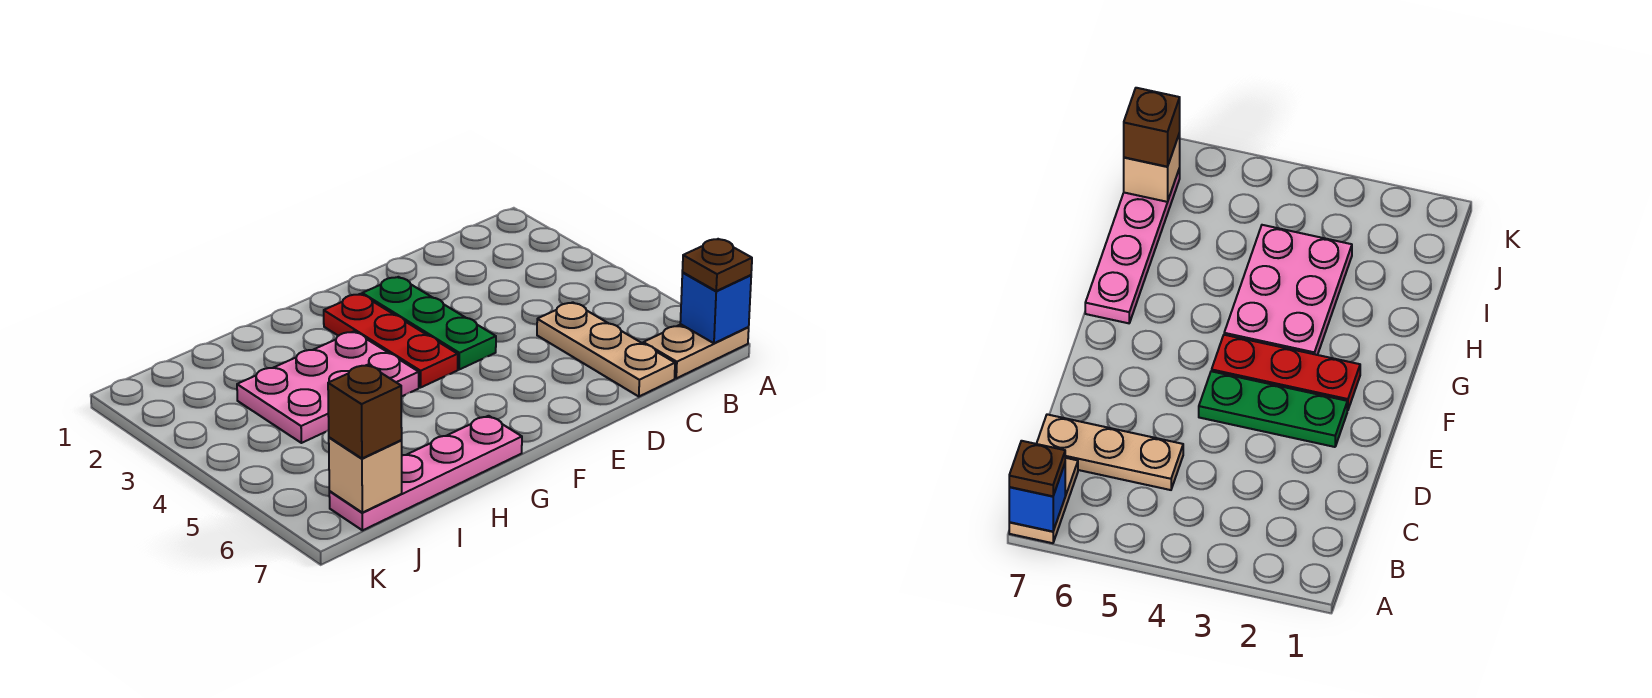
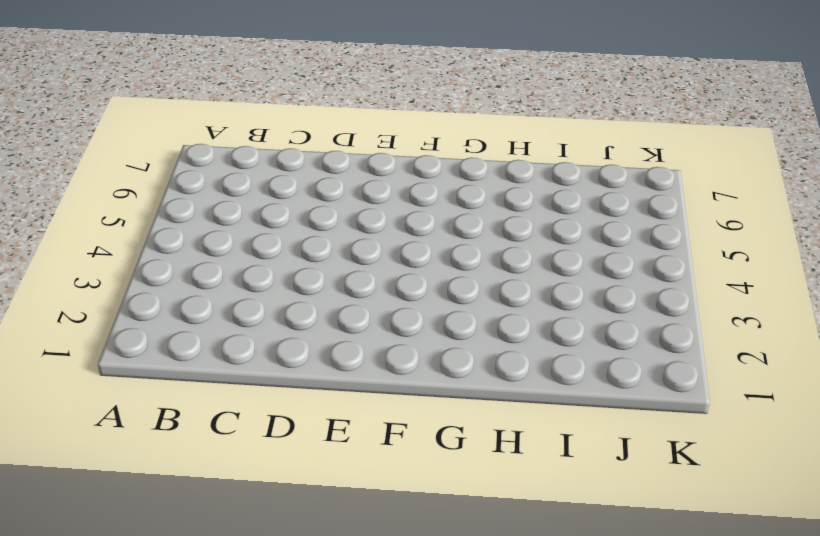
none -> tan plate A7:B7 level 1
none -> tan plate C5:C7 level 1

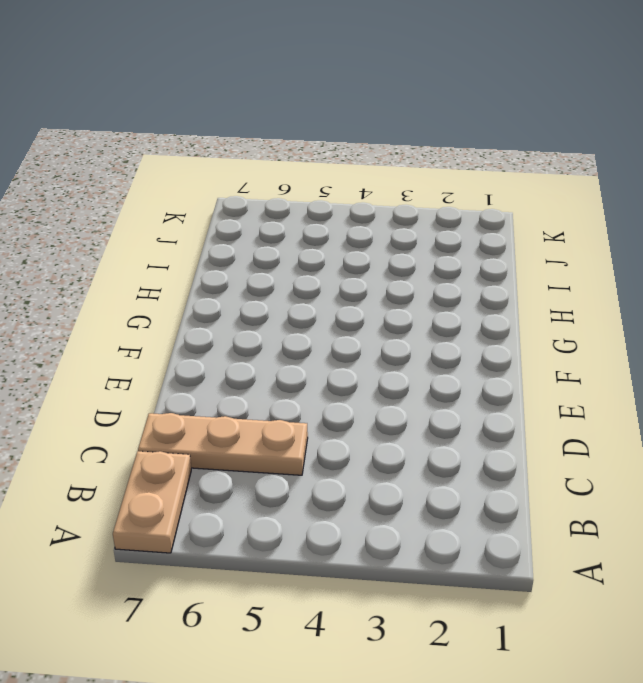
none -> green plate E2:E4 level 1
none -> red plate F2:F4 level 1

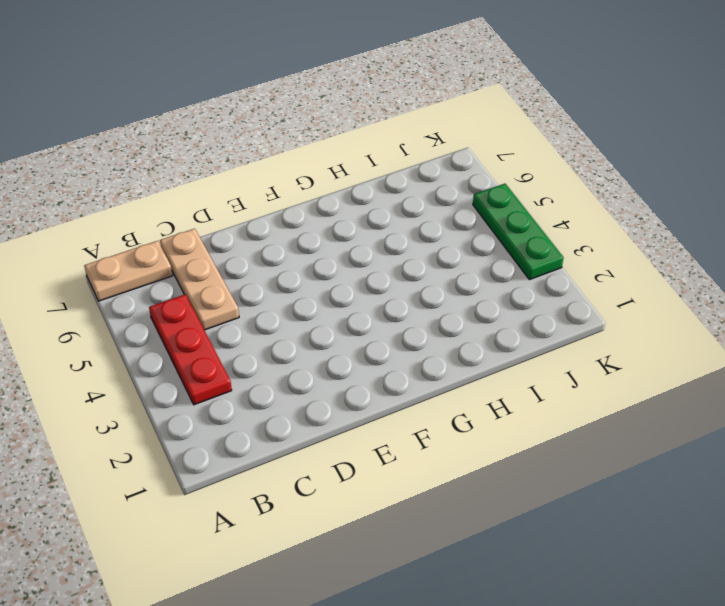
red plate B3:B5 level 1 -> red plate F2:F4 level 1
green plate K3:K5 level 1 -> green plate E2:E4 level 1
none -> pink plate G3:I4 level 1
none -> pink plate G7:J7 level 1

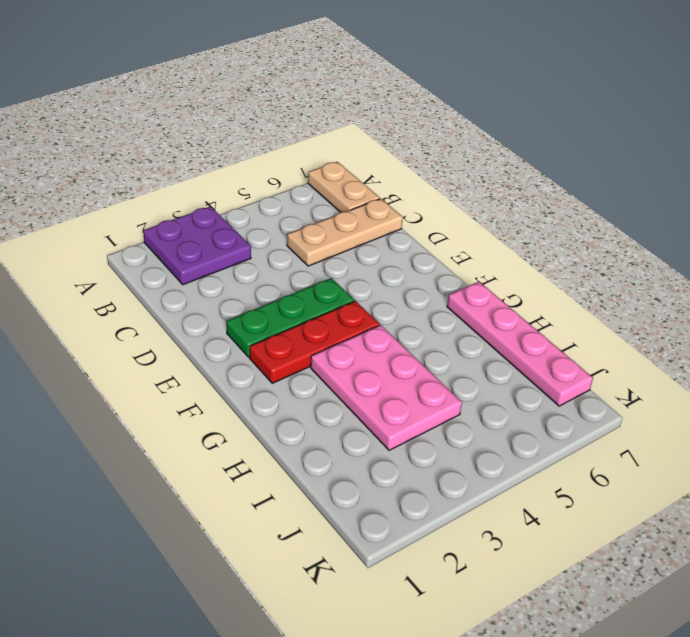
purple plate A2:B3 level 1 -> none
none -> blue brick A7 level 2
none -> tan brick J7 level 2

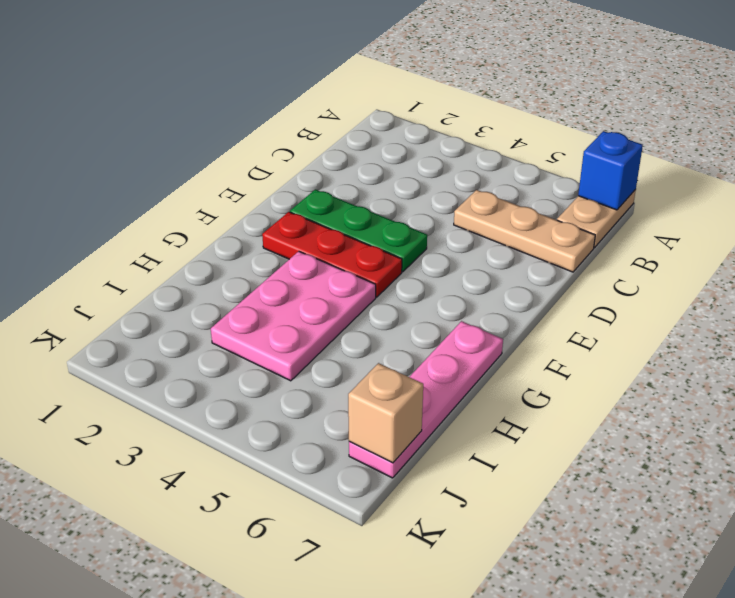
none -> brown plate A7 level 3
none -> brown brick J7 level 3

